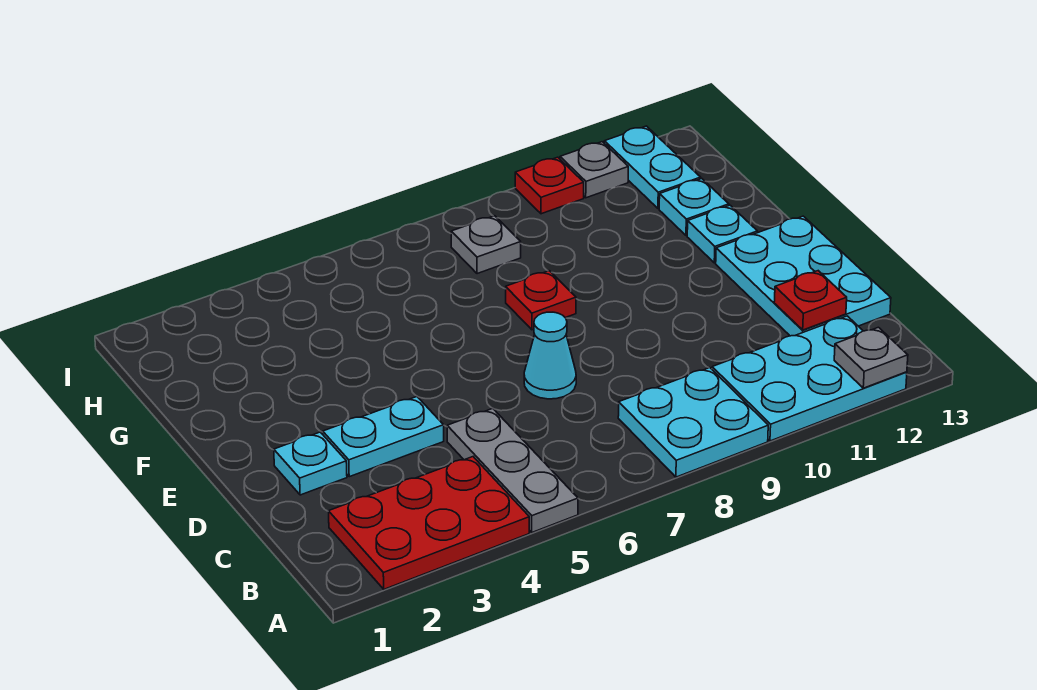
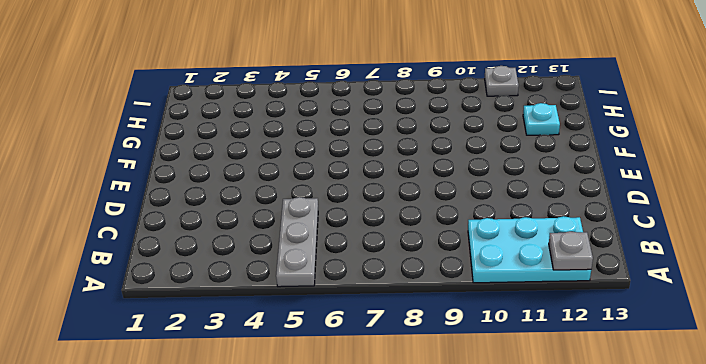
none -> red plate A2:B4 level 1
none -> cyan plate A8:B9 level 1
none -> cyan plate C12:E13 level 1

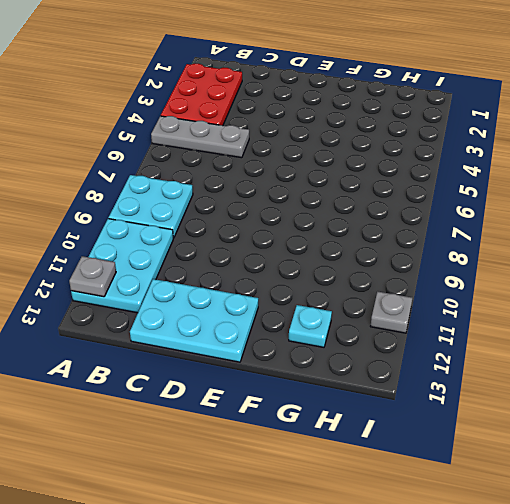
none -> cyan plate D2 level 1
none -> cyan plate D3:D4 level 1
none -> cyan cone D7 level 1

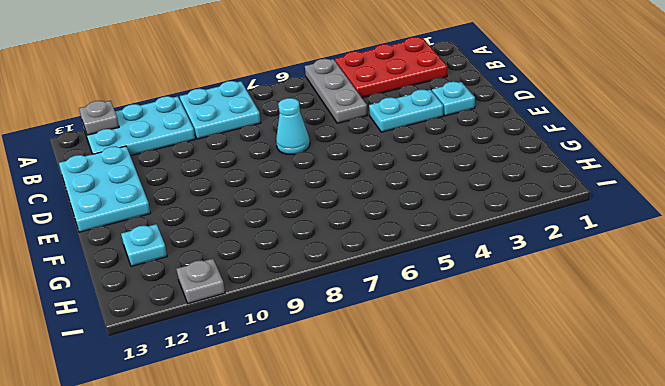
none -> red plate F8 level 1
none -> cyan plate F12 level 1
none -> grey plate H8 level 1

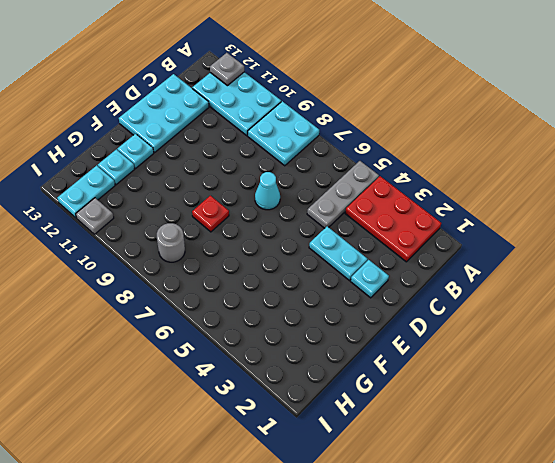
grey round brick H8 level 1 -> grey plate H8 level 1
none -> red plate I10 level 1
none -> red plate C12 level 2

